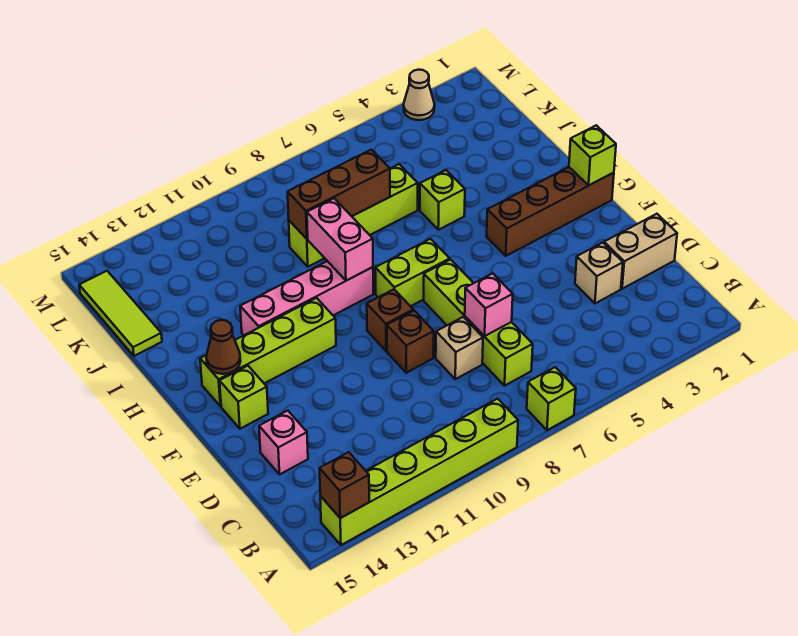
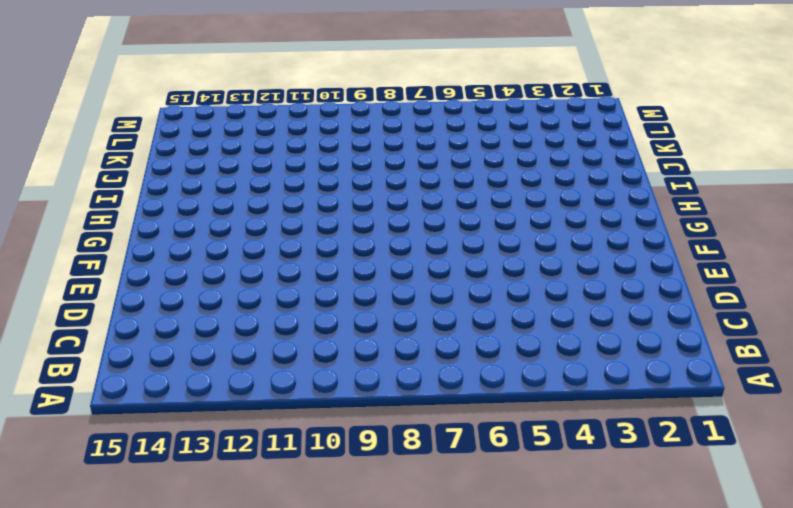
none -> lime brick A7 level 1
none -> lime brick A9:A14 level 1
none -> lime brick C7:F7 level 1

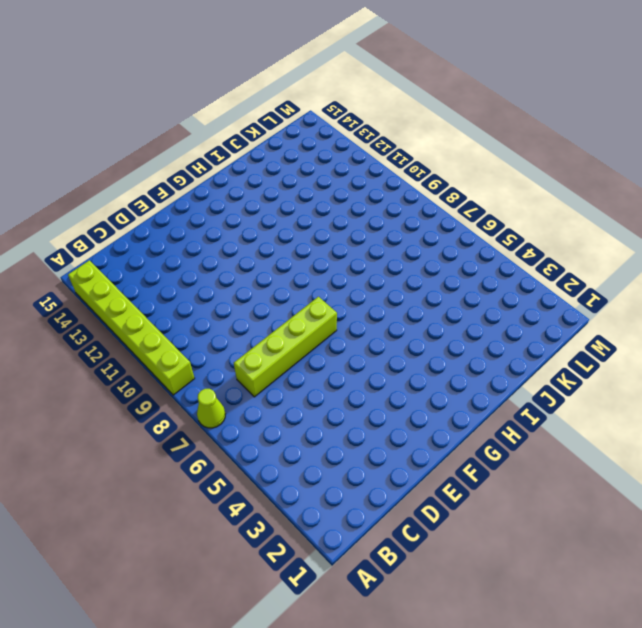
lime cone A7 level 1 -> lime brick A7 level 1
none -> tan brick D1:D2 level 1
none -> tan brick D3 level 1
none -> tan brick D8 level 1

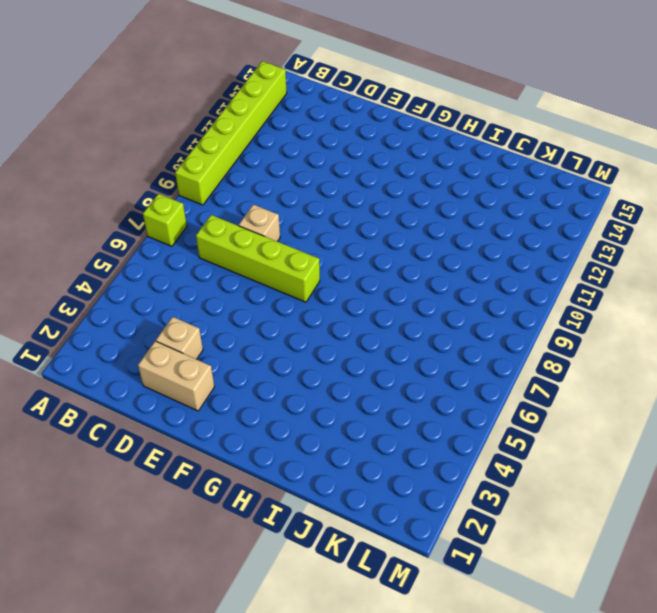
tan brick D2:E2 level 1 -> tan brick D1:D2 level 1
none -> pink brick D14 level 1
none -> brown brick E9 level 1
none -> brown brick F9 level 1

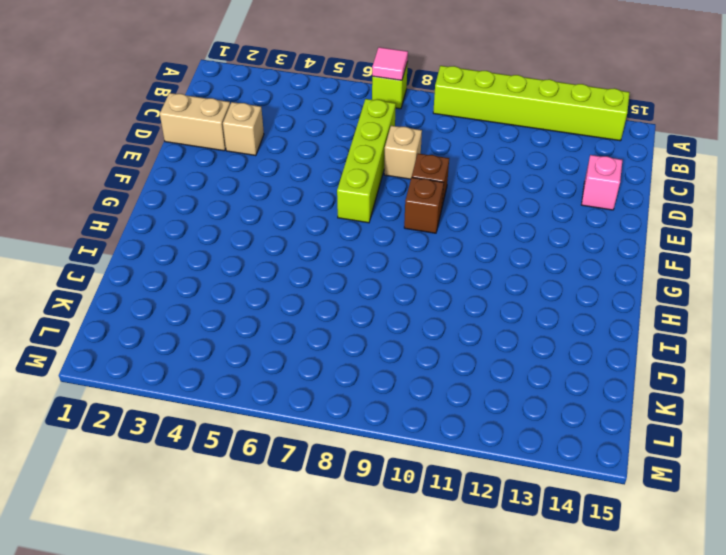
pink tile A7 level 2 -> none
none -> lime brick F14 level 1
none -> brown brick G1:G4 level 1
none -> lime brick G7:G8 level 1

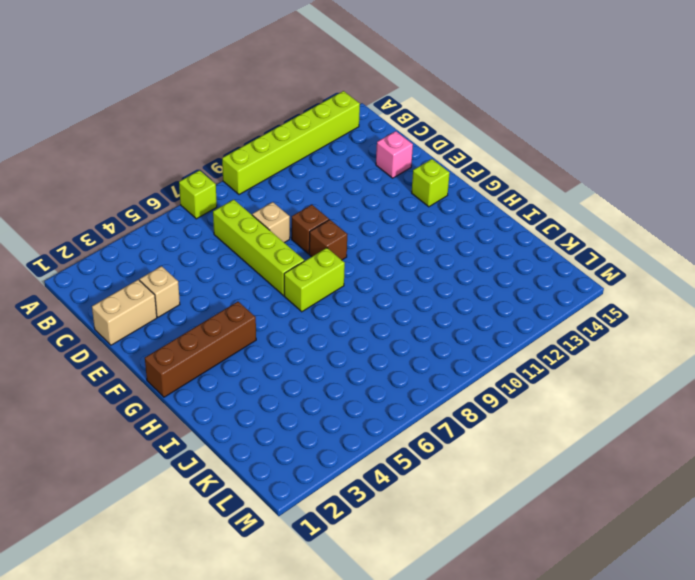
none -> lime brick G11:G14 level 1
none -> pink brick H9:H12 level 1
none -> lime brick I5 level 1

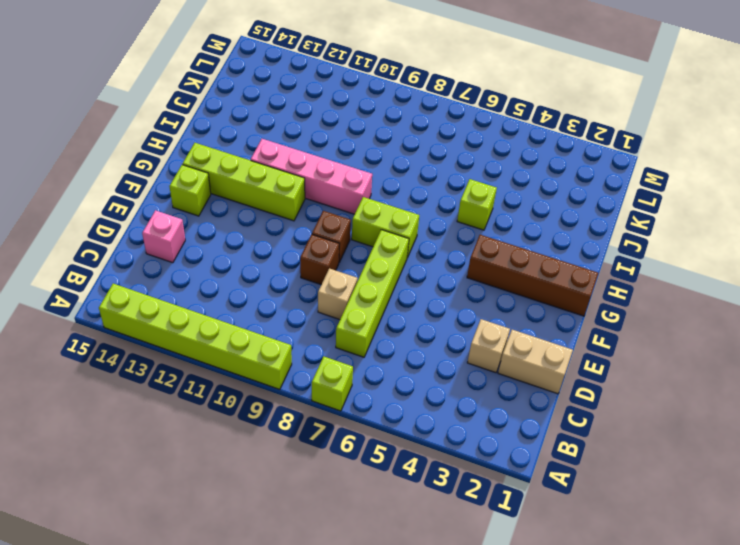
none -> lime brick J6:J9 level 1
none -> lime tile J15:L15 level 1
none -> tan cone M3 level 1

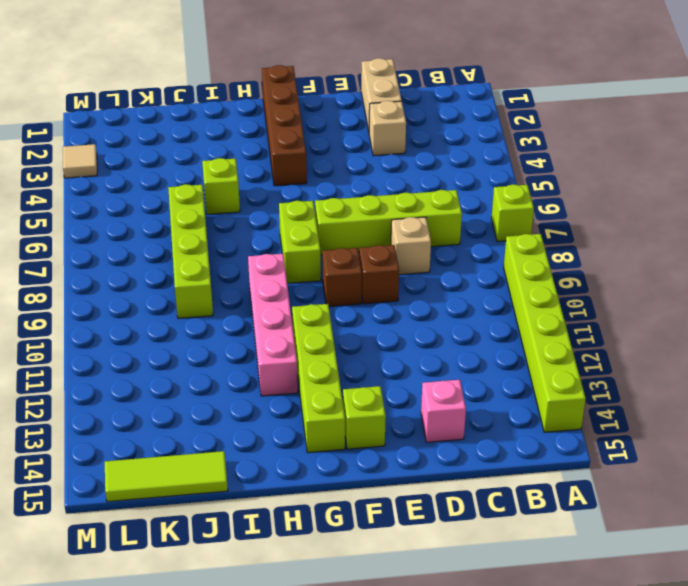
tan tile M3 level 1 -> tan cone M3 level 1
none -> brown brick A14 level 2
none -> pink brick D7 level 2
none -> lime brick G1 level 2

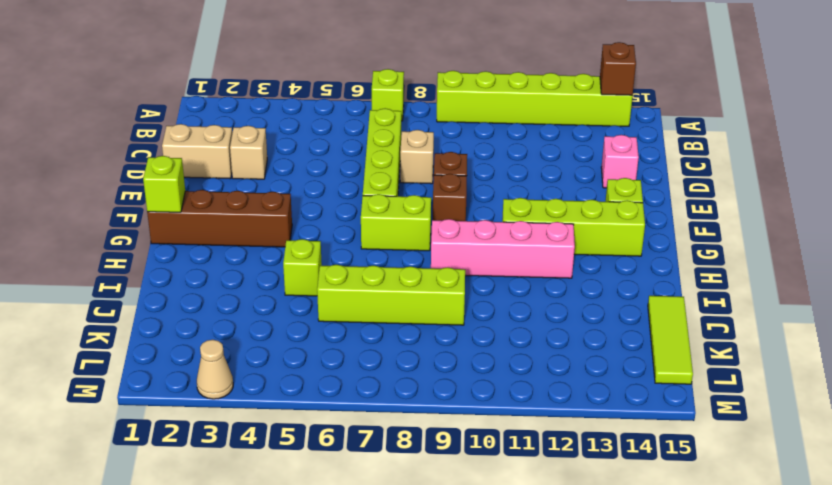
none -> pink brick D7 level 2
none -> brown cone G14 level 2
none -> pink brick H9:I9 level 2

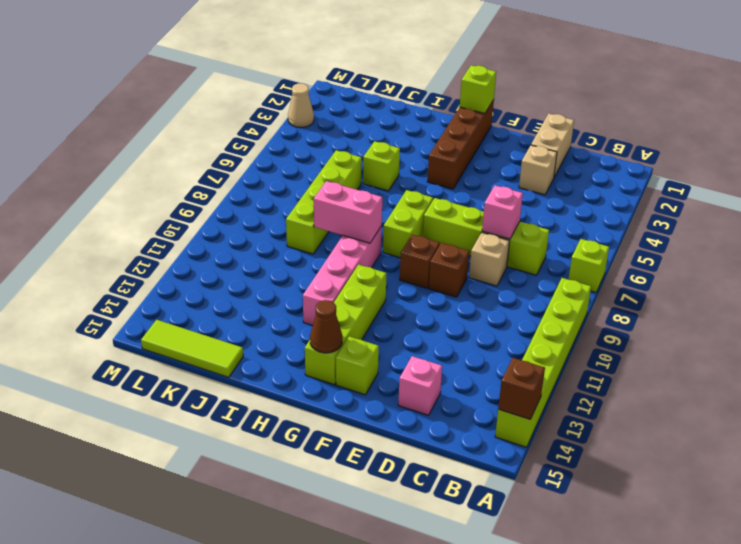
none -> brown brick J7:J9 level 2

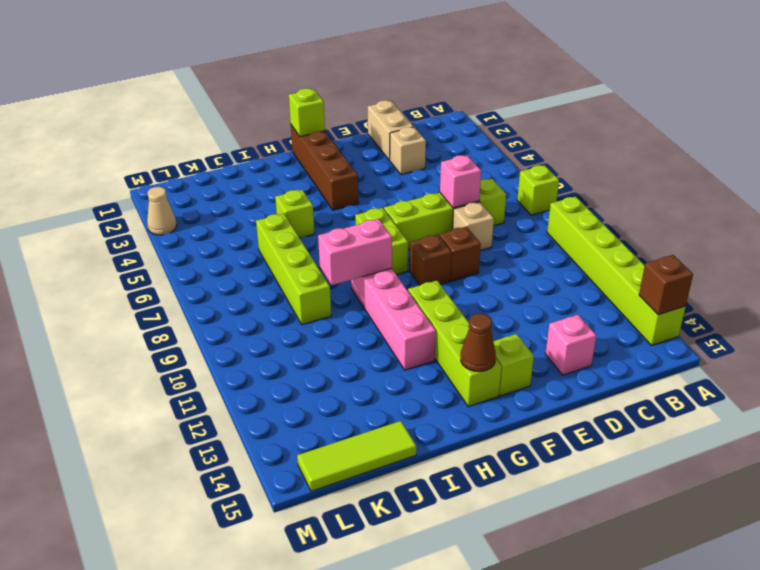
none -> brown brick J7:J9 level 2

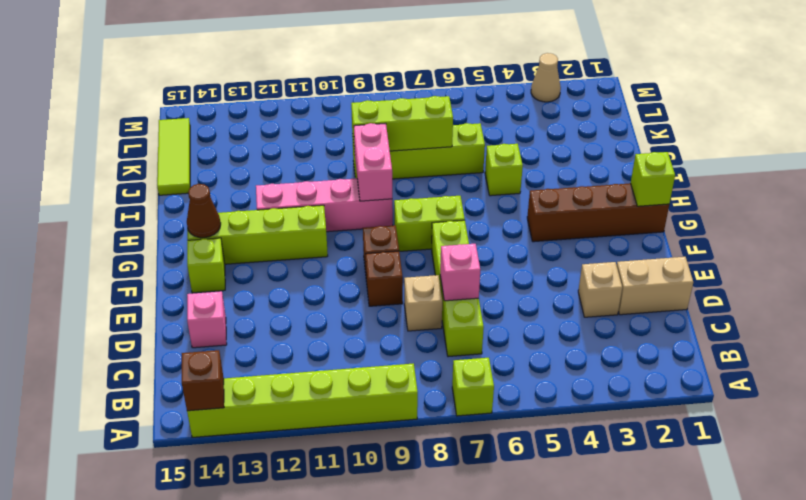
lime brick J7:J9 level 2 -> brown brick J7:J9 level 2

